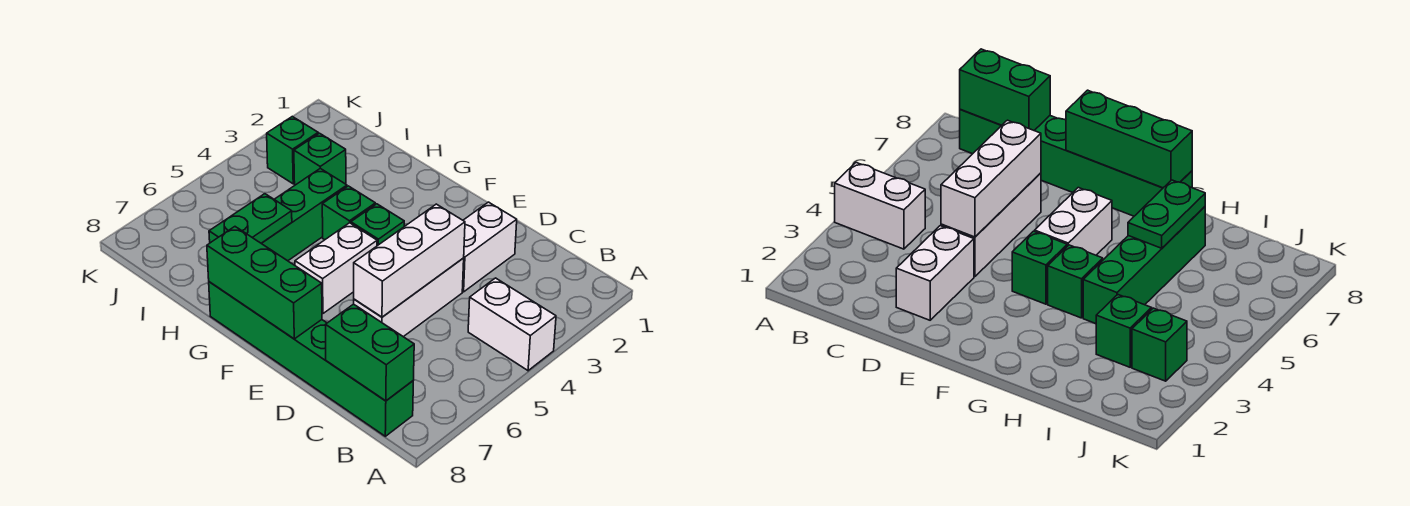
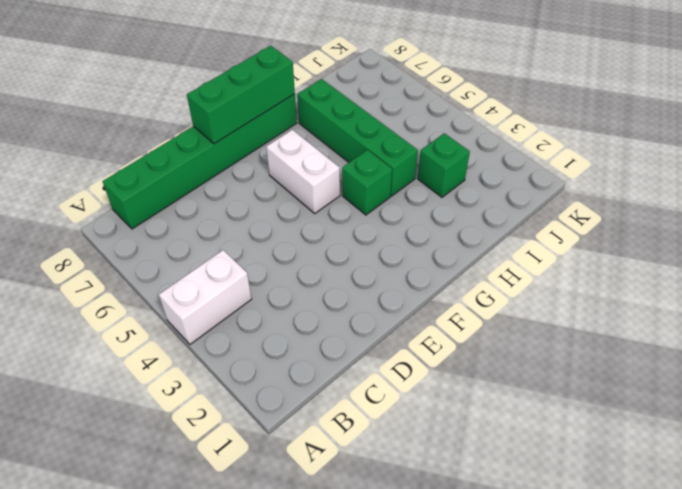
none -> white brick D2:D3 level 1
none -> white brick D4:D6 level 1
none -> green brick F4 level 1

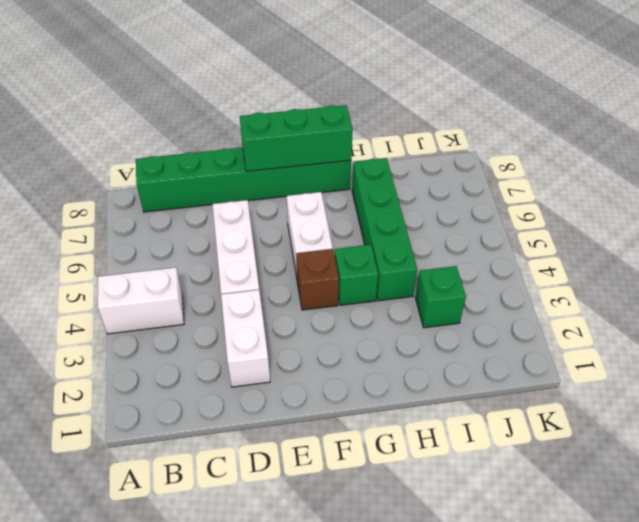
brown brick F4 level 1 -> green brick F4 level 1
none -> green brick J3 level 1
none -> green brick B8:C8 level 2
none -> white brick D4:D6 level 2

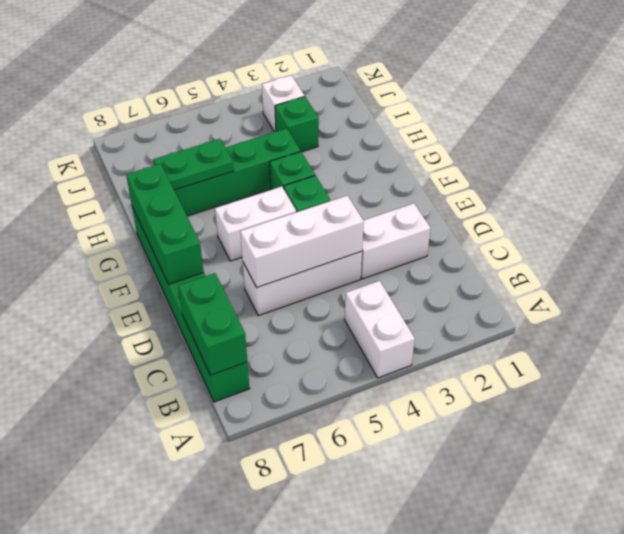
white brick J3 level 1 -> green brick J3 level 1

